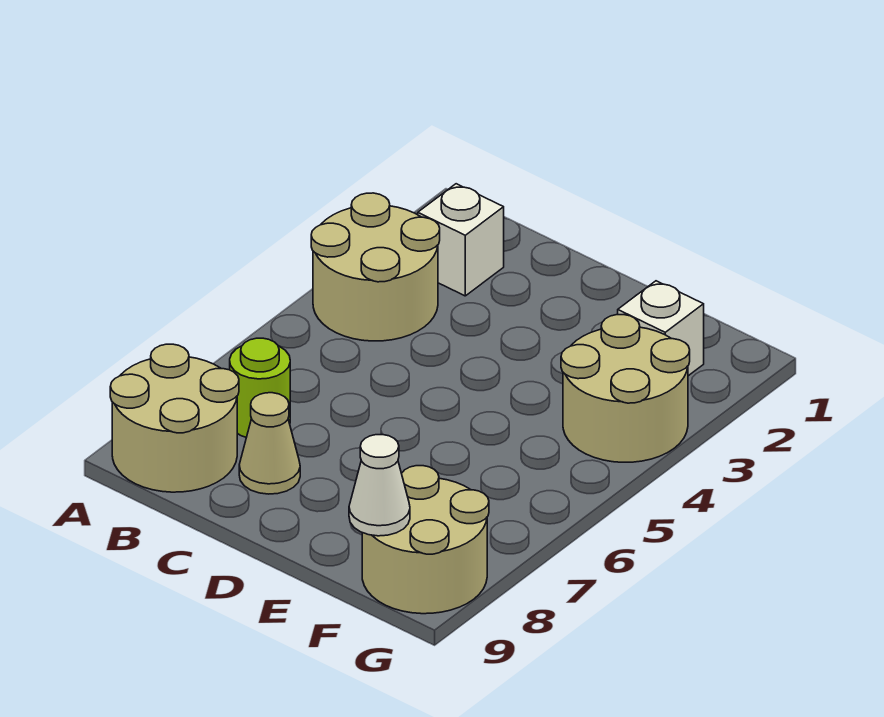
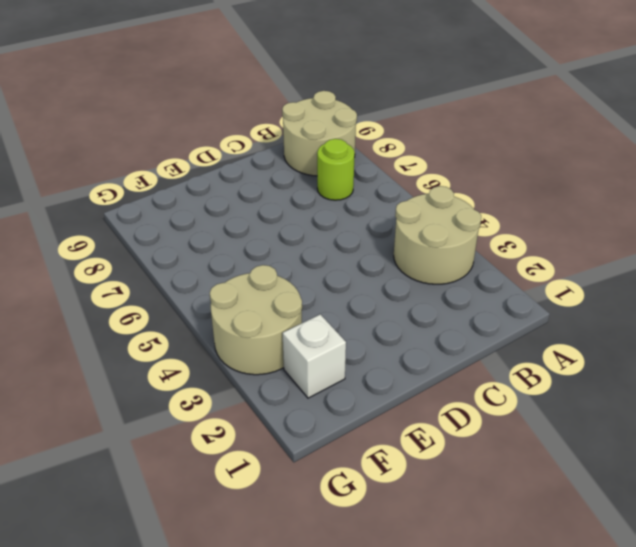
none -> white brick B2 level 1
none -> tan cone C8 level 1

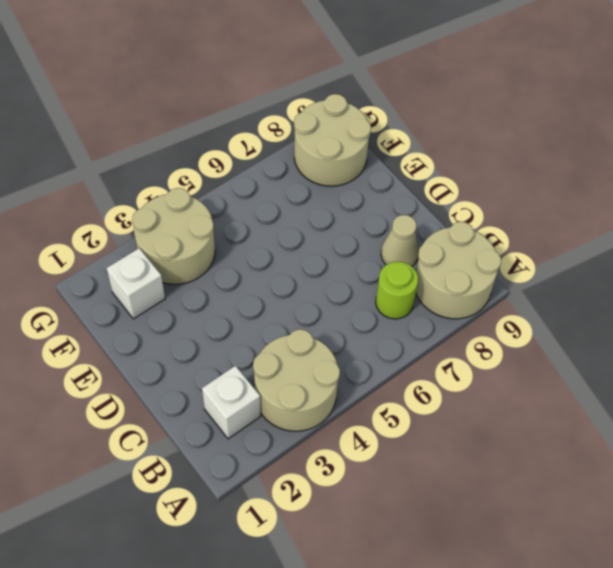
none -> white cone F9 level 2

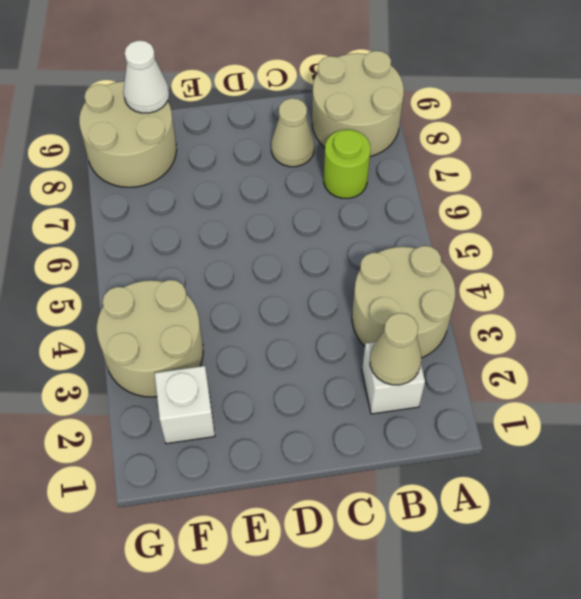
tan cone B2 level 2 -> none

